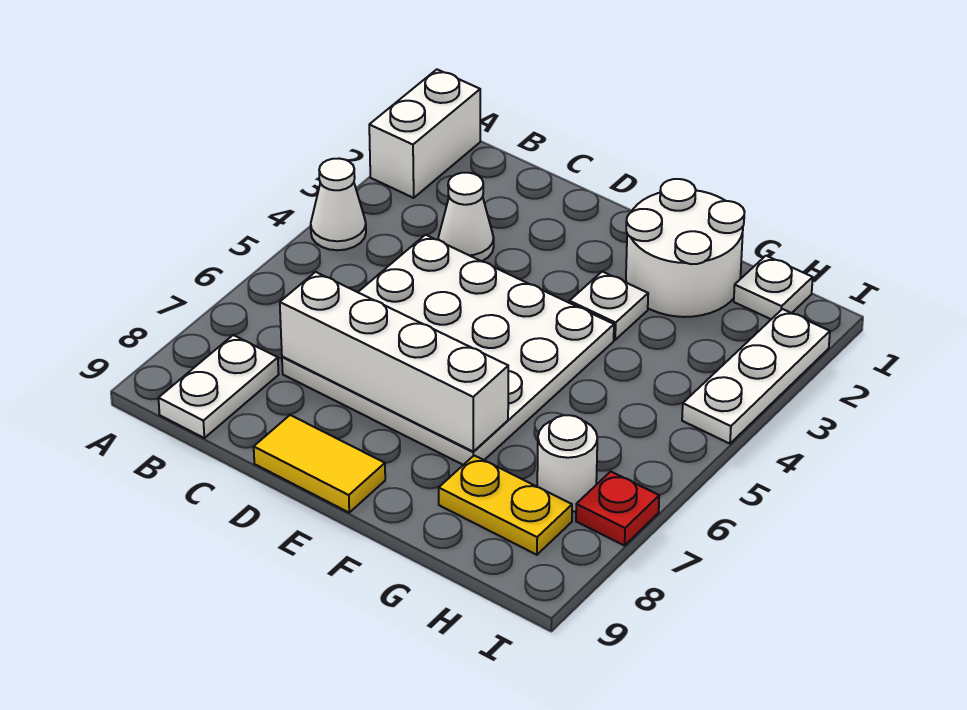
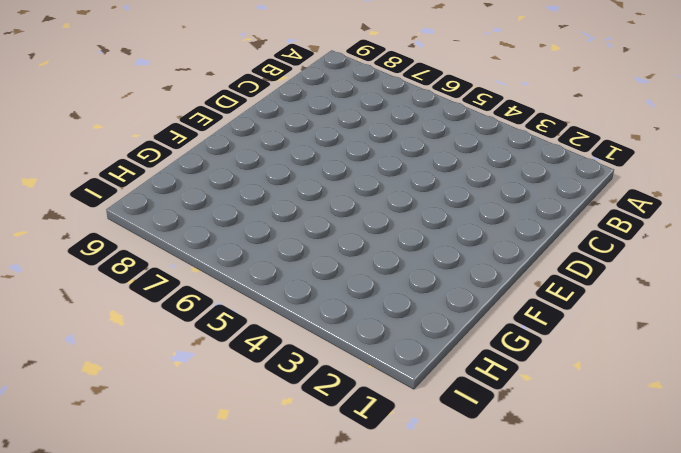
none -> white brick A1:A2 level 1
none -> white cone A4 level 1
none -> white plate B8:B9 level 1

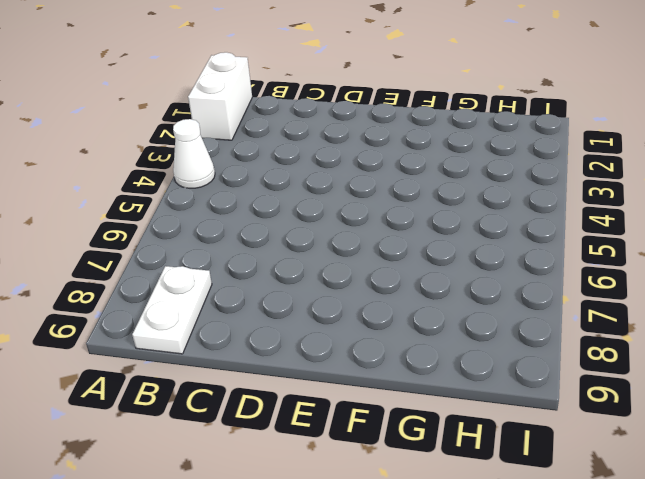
none -> white cone C3 level 1
none -> white plate C4:F7 level 1
none -> yellow tile D9:E9 level 1

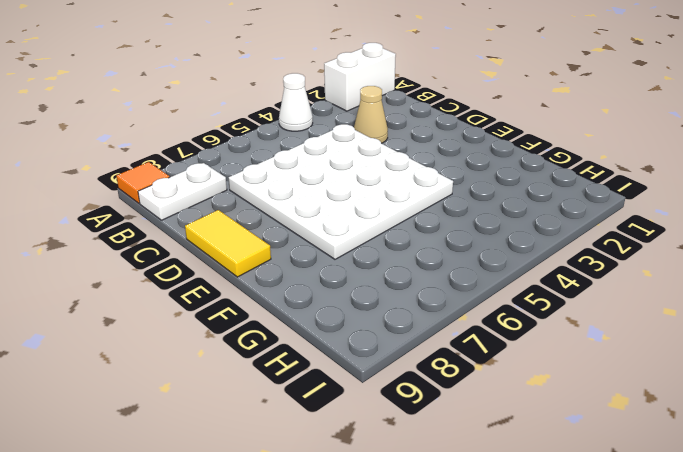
orange tile A9 level 1 -> none
tan cone C3 level 1 -> white cone C3 level 1
none -> white round brick F1:G2 level 1
none -> white plate F3 level 1
none -> yellow plate G8:H8 level 1

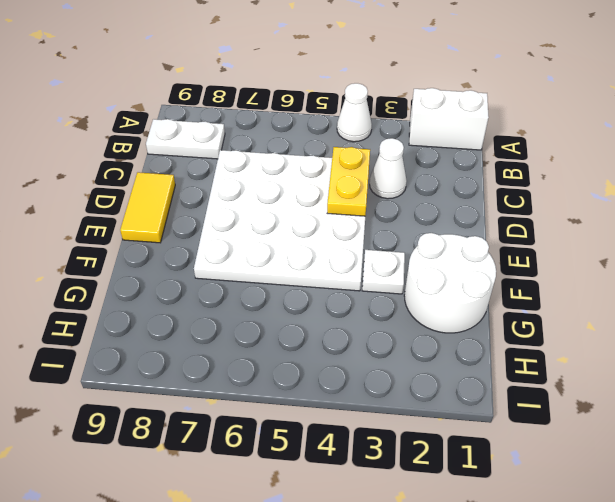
yellow plate C4:D4 level 2 -> yellow plate G8:H8 level 1
none -> white plate H1 level 1
none -> white round brick H7 level 1
none -> white plate I2:I4 level 1

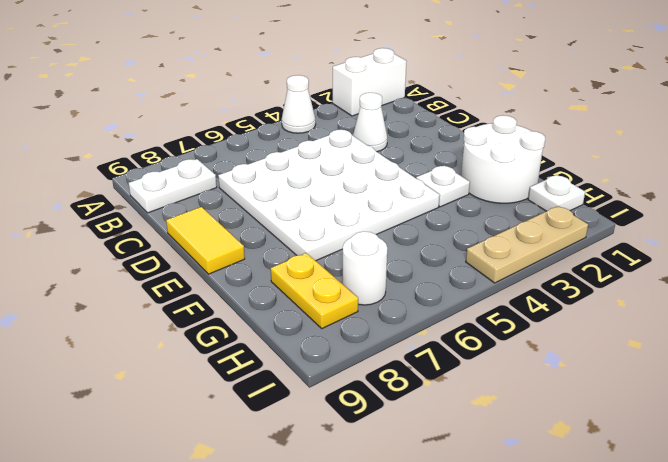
tan plate I2:I4 level 1 -> white plate I2:I4 level 1
none -> red plate I7 level 1
none -> white brick C7:F7 level 2

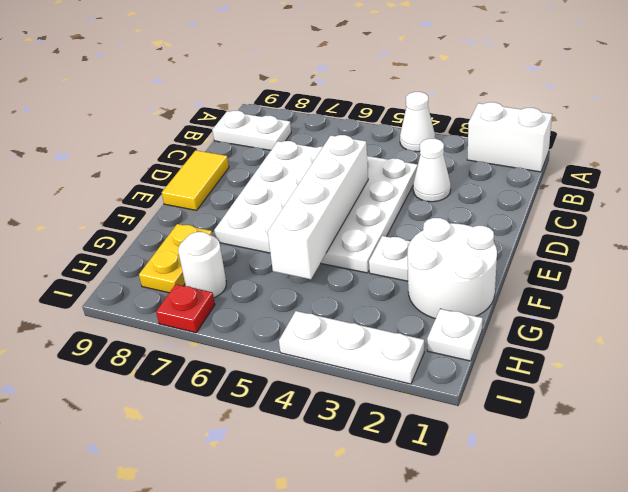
white brick D5:G5 level 2 -> white brick C7:F7 level 2

